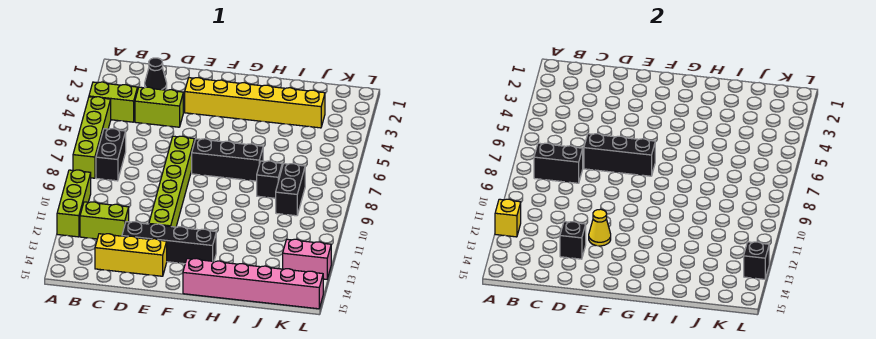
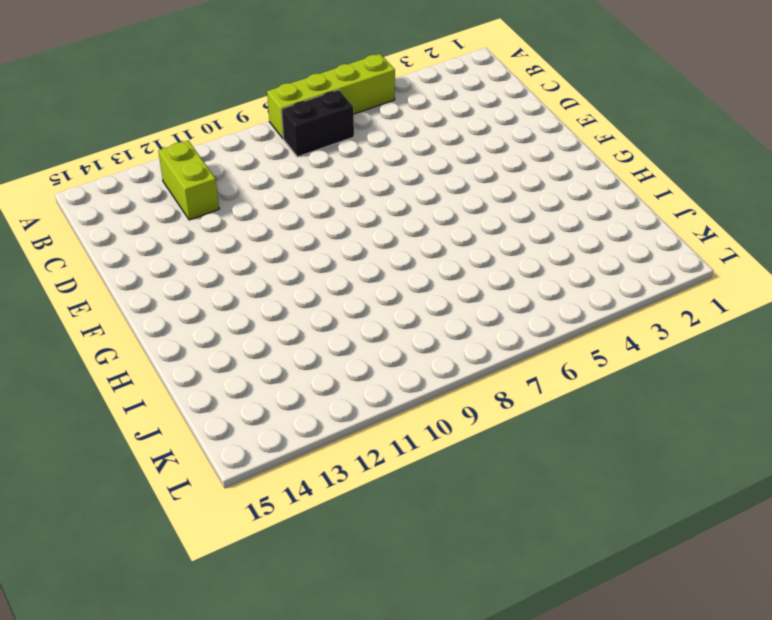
none -> lime brick A4:B4 level 1
none -> lime brick A10:A12 level 1
none -> black cone C2 level 1

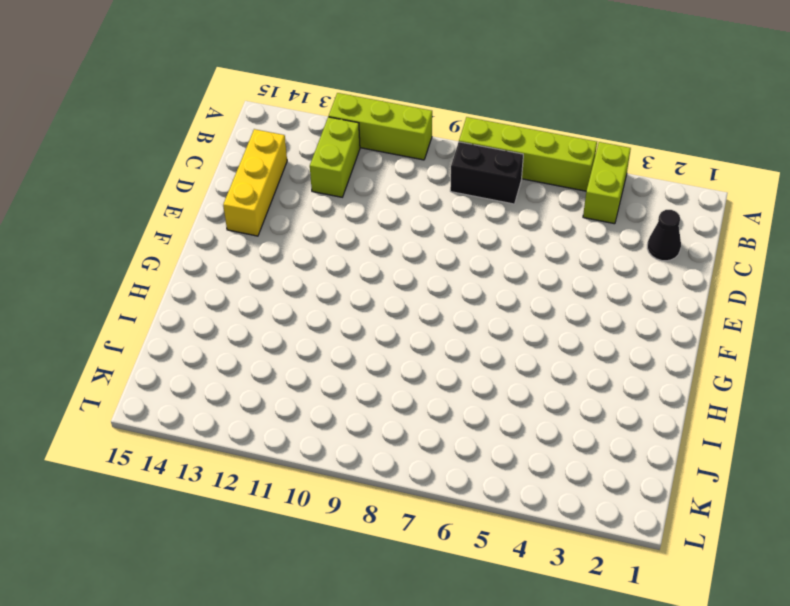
none -> lime brick C4:D4 level 1
none -> black brick D13:G13 level 1
none -> yellow brick E3:J3 level 1

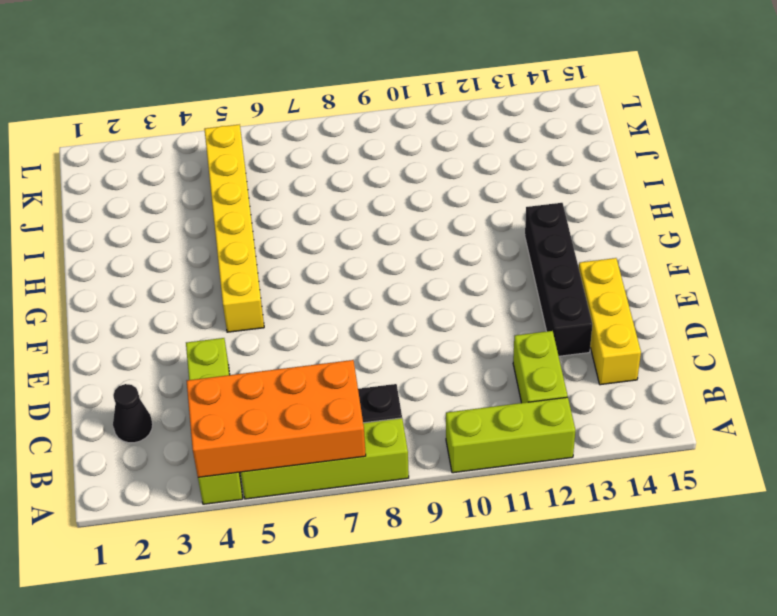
orange brick A4:B7 level 2 -> none
yellow brick F5:K5 level 1 -> yellow brick E3:J3 level 1
none -> lime brick E7:E12 level 1
none -> black brick F7:H7 level 1
none -> pink brick G15:L15 level 1

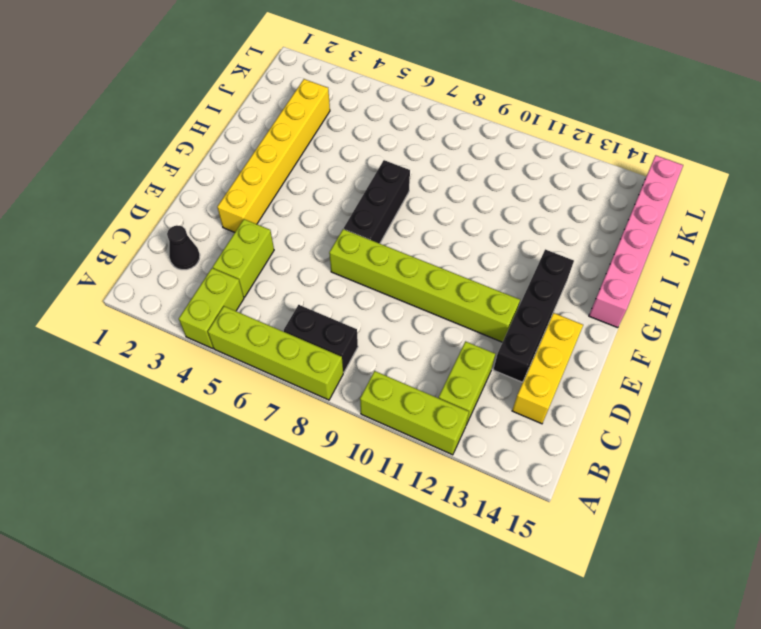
none -> black brick I8 level 1
none -> black brick J8:J9 level 1
none -> pink brick K13:L13 level 1

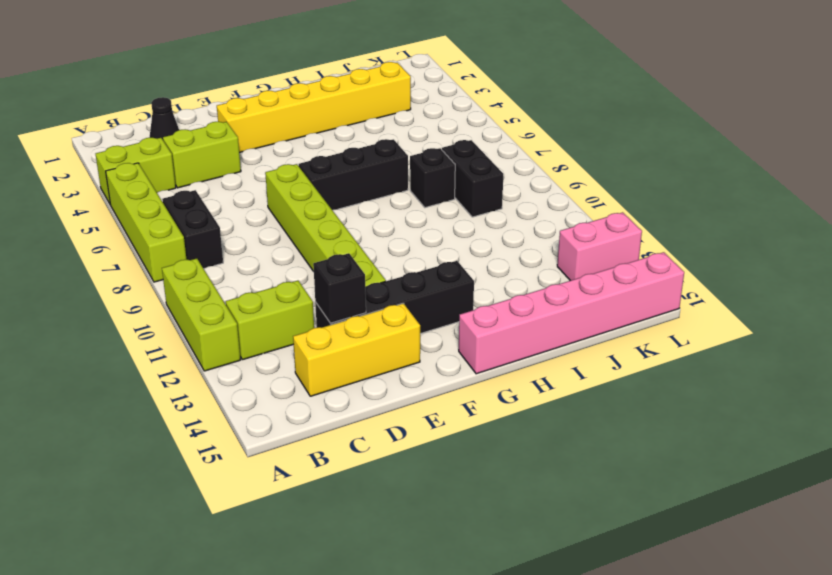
none -> yellow brick A12 level 2
none -> black brick B8:C8 level 2
none -> black brick D7:F7 level 2

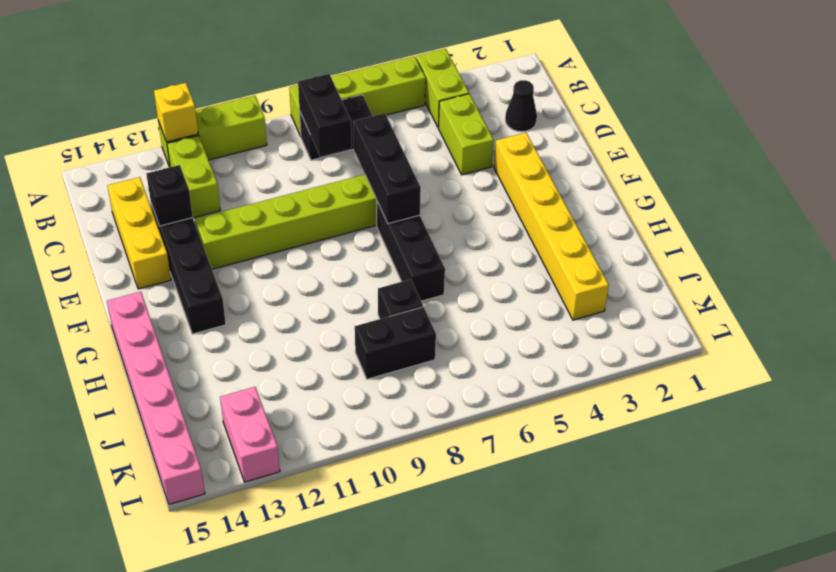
none -> yellow cone E12 level 2
none -> black brick L13 level 2

